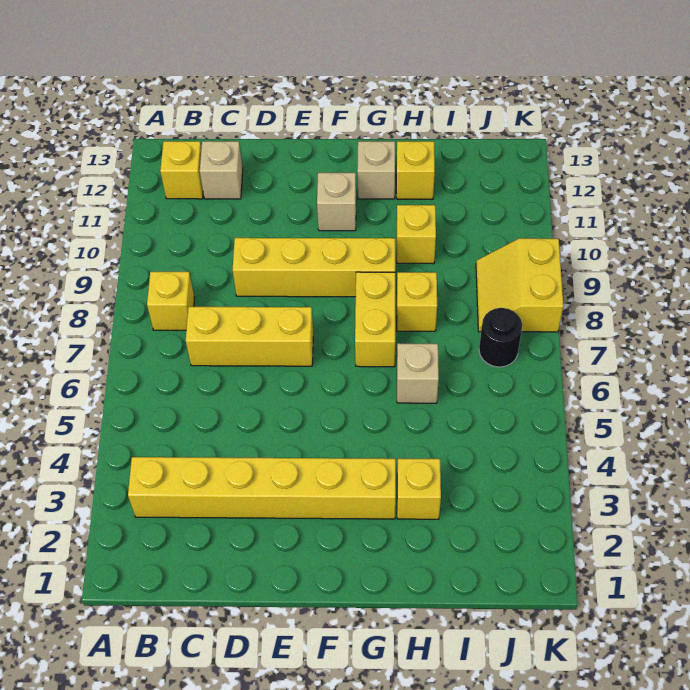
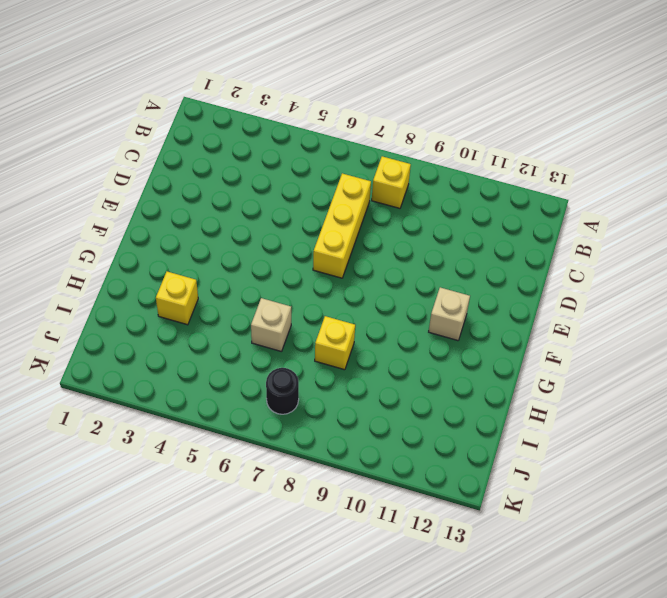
none -> yellow brick B3:G3 level 1
none -> yellow brick B12 level 1
none -> tan brick C12 level 1

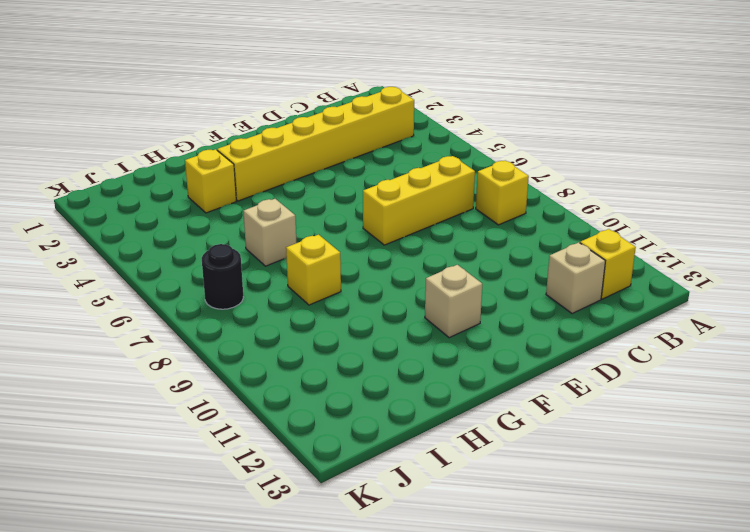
none -> yellow brick D9:G9 level 1
none -> yellow brick G7:G8 level 1
none -> tan brick G12 level 1

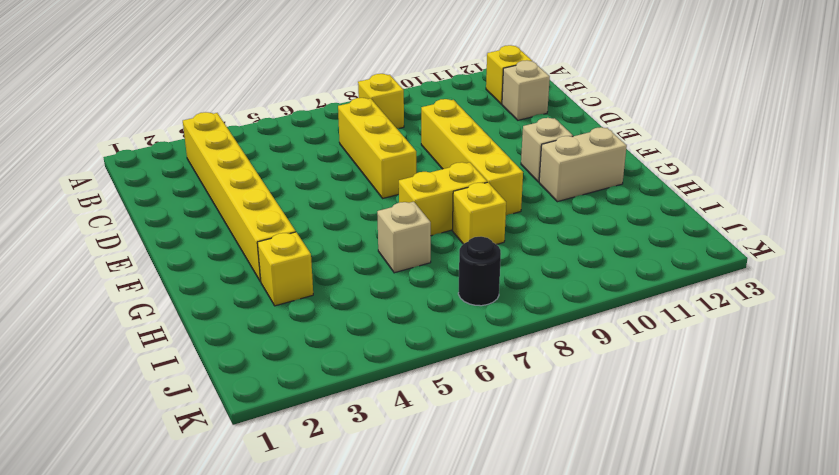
tan brick G11:G12 level 1 -> tan brick G12 level 1
none -> yellow brick H10 level 1
none -> yellow brick H12 level 1
none -> yellow slope J8:K9 level 1 top K

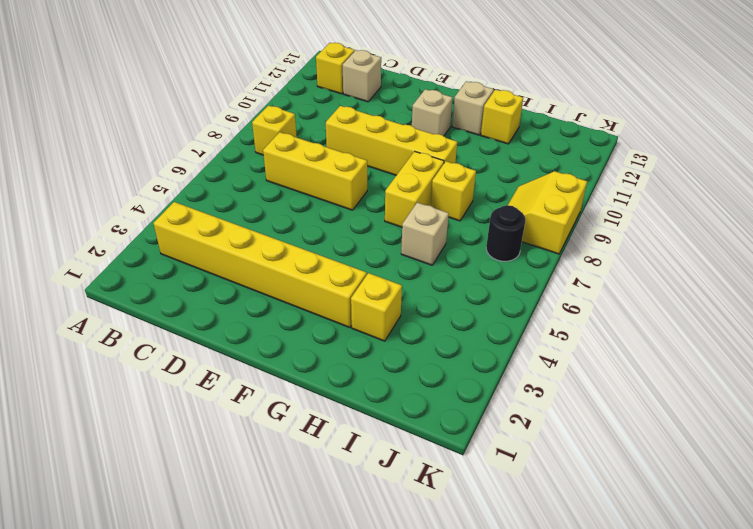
none -> yellow brick H10 level 1

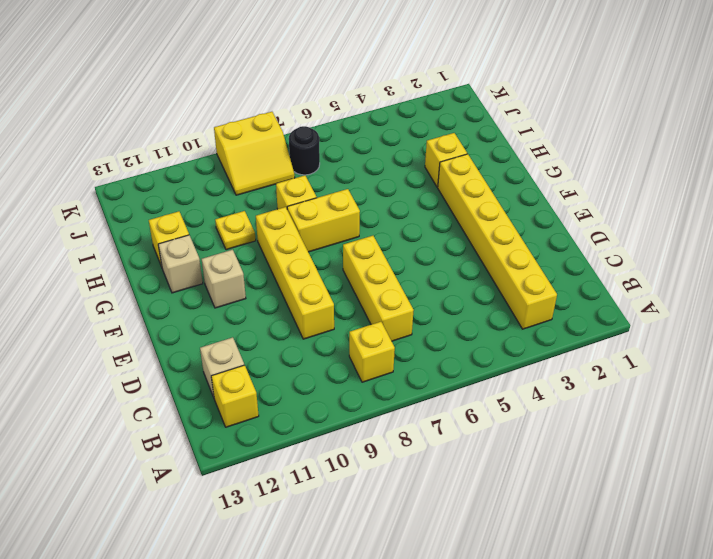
yellow plate H10 level 1 -> yellow brick H10 level 1
none -> tan brick H6 level 1

